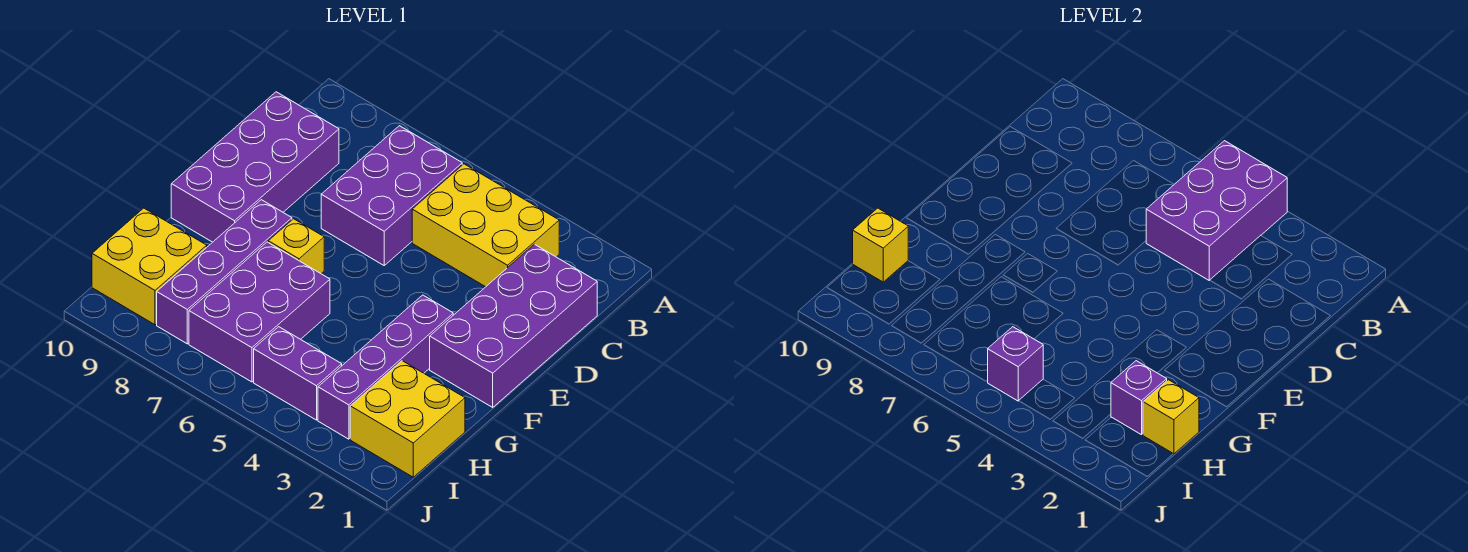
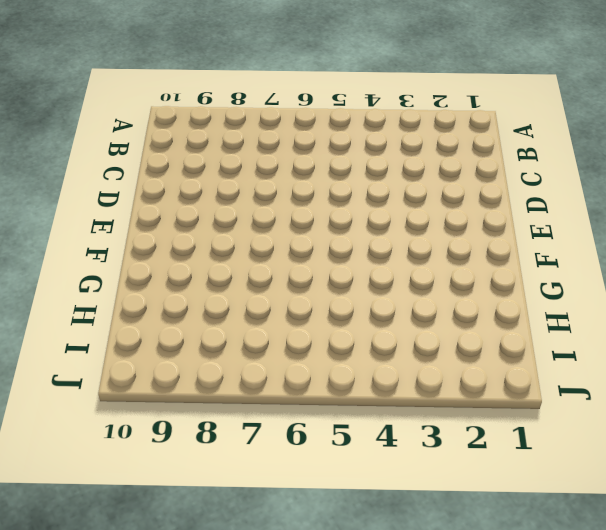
none -> yellow brick B3:C5 level 1
none -> purple brick B6:D7 level 1
none -> purple brick C1:F2 level 1

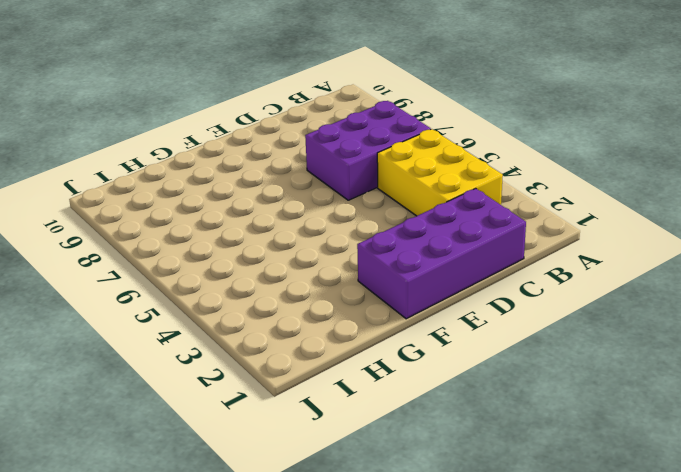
none -> purple brick C9:F10 level 1
none -> purple brick F3:I3 level 1
none -> yellow brick F7 level 1

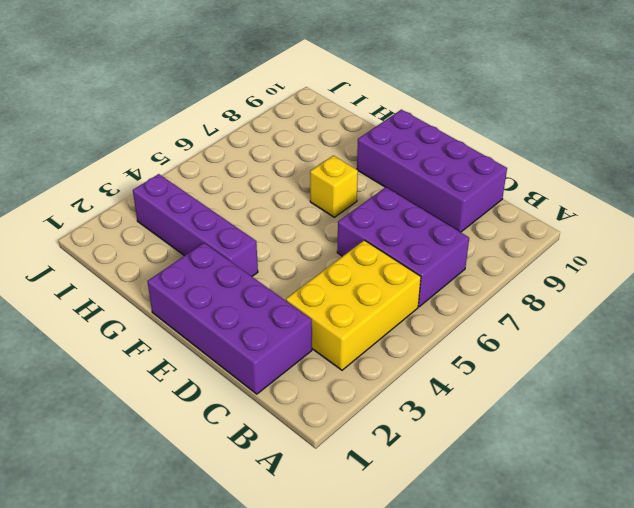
none -> purple brick F8:I8 level 1
none -> purple brick G6:I7 level 1
none -> yellow brick H1:I2 level 1

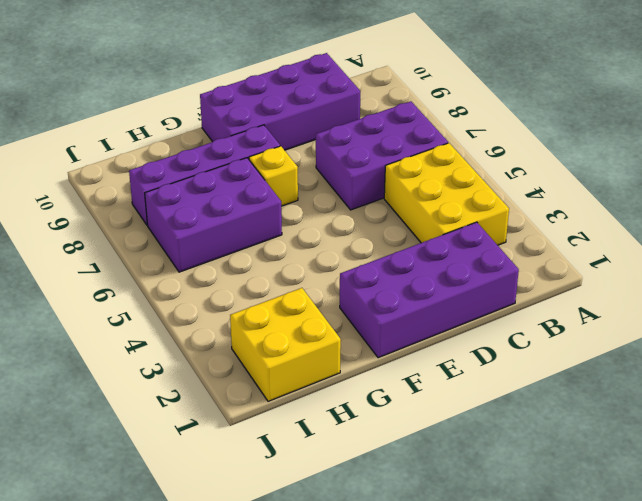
none -> purple brick F3:I3 level 1
none -> yellow brick H9:I10 level 1
none -> purple brick I4:I5 level 1

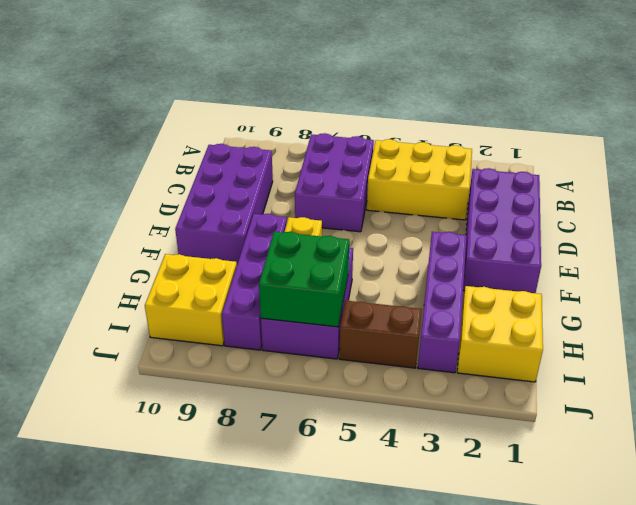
green brick H6:I7 level 2 -> none
brown brick I4:I5 level 1 -> purple brick I4:I5 level 1
none -> purple brick A4:C5 level 2
none -> yellow brick H1 level 2
none -> purple brick H2 level 2

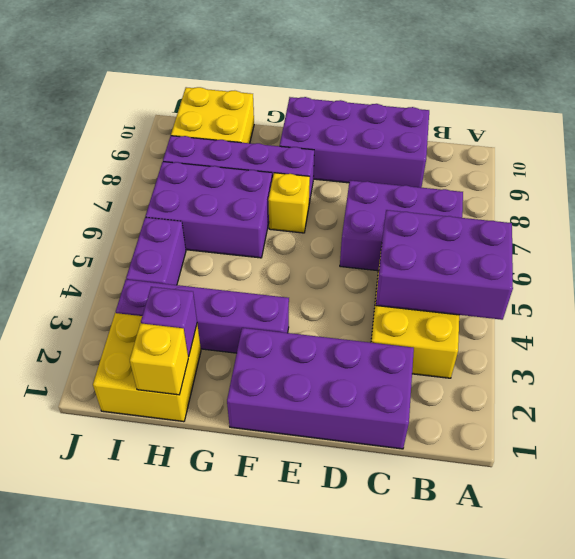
none -> yellow brick H10 level 2
none -> purple brick I5 level 2

